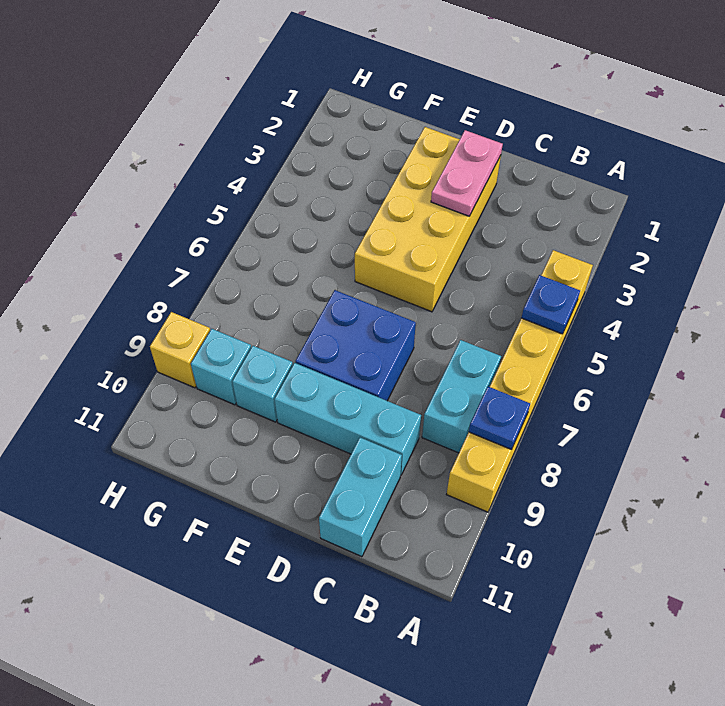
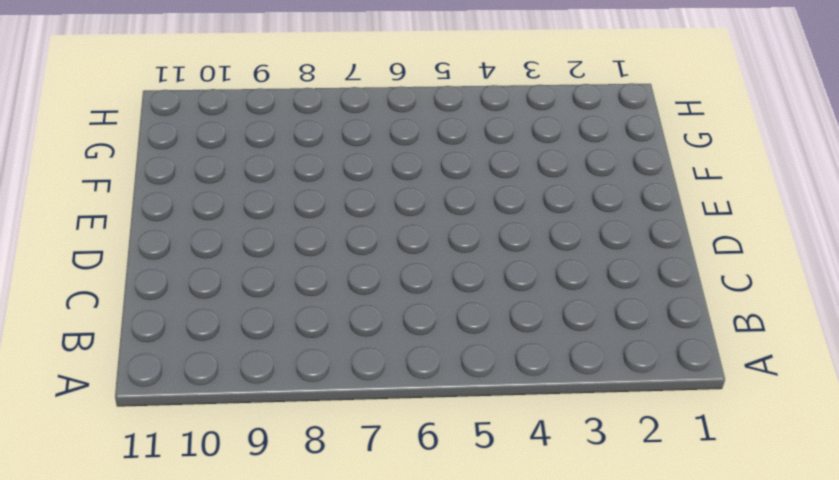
none -> yellow brick A4:A9 level 1
none -> cyan brick B7:B8 level 1
none -> cyan brick C9:E9 level 1

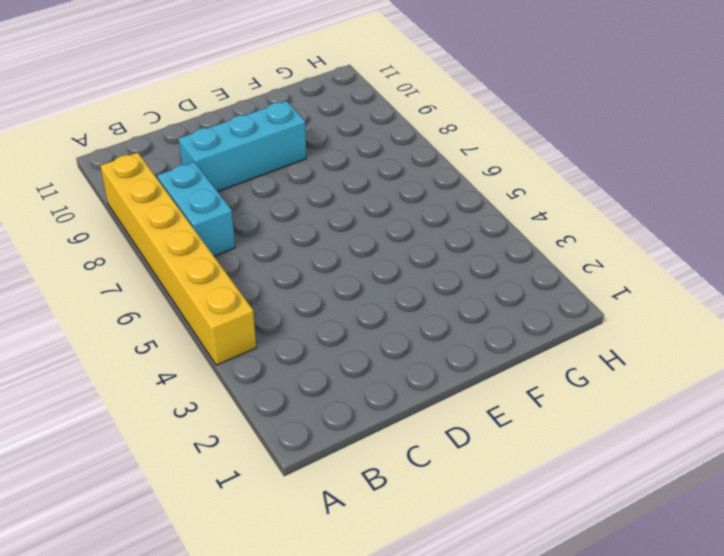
none -> cyan brick C10:C11 level 1
none -> yellow brick D2:E5 level 1
none -> blue brick D7:E8 level 1

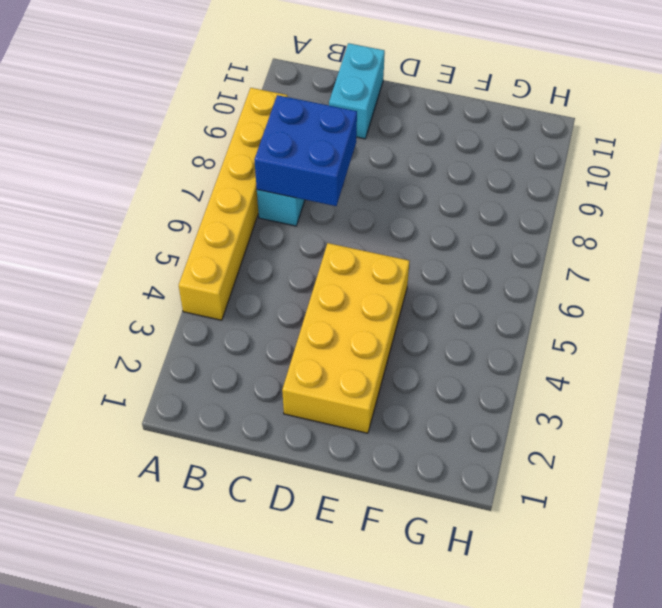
blue brick B7:C8 level 2 -> blue brick D7:E8 level 1
none -> cyan brick C9:E9 level 1
none -> cyan brick F9 level 1
none -> cyan brick G9 level 1

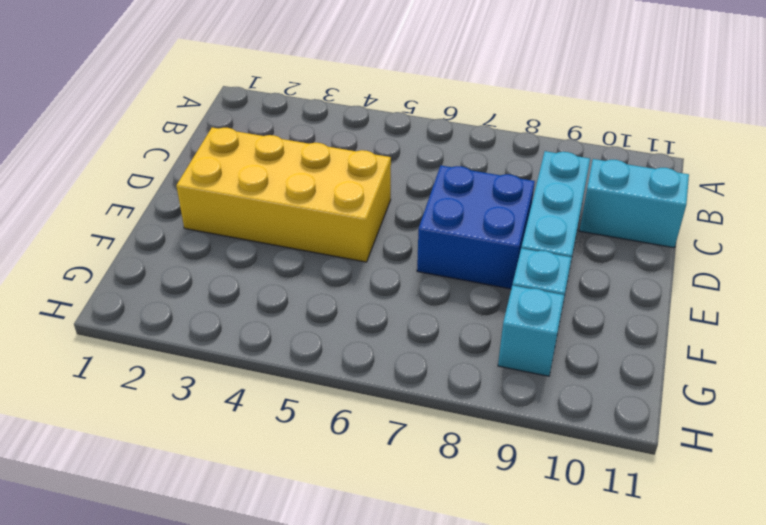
none -> yellow brick A4:A9 level 1
none -> cyan brick B7:B8 level 1
none -> yellow brick H9 level 1

